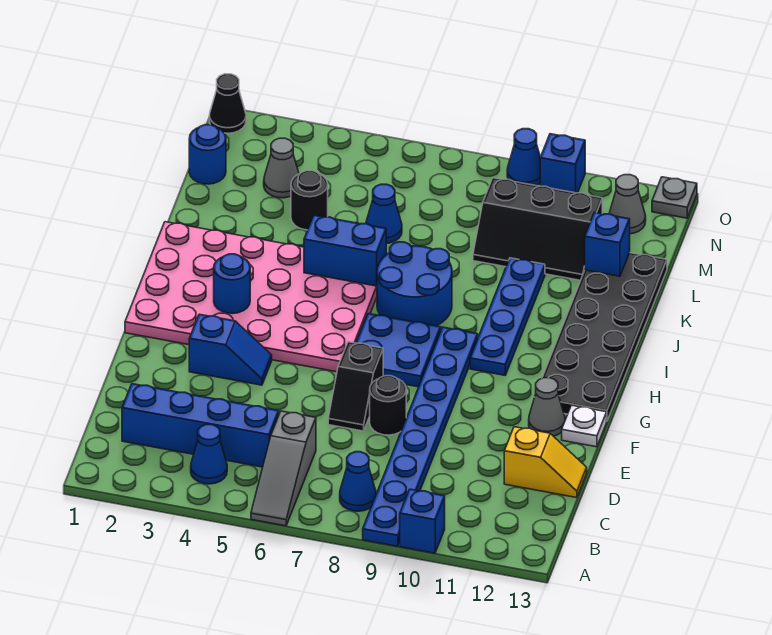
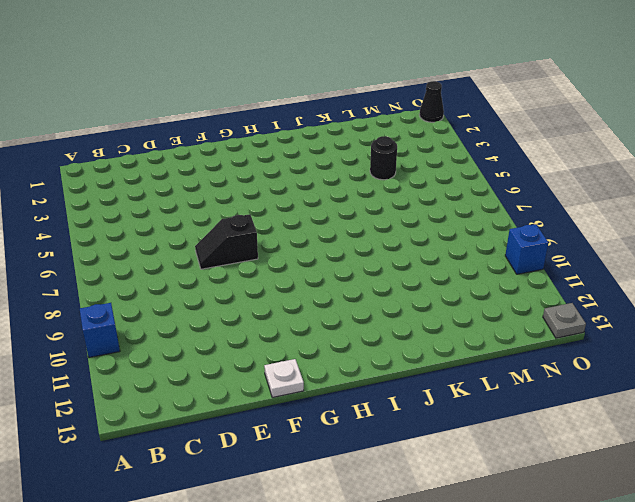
none -> grey slope A6:C6 level 1 top C
none -> blue plate A9:H9 level 1
none -> blue cone B4 level 1
none -> blue cone B8 level 1

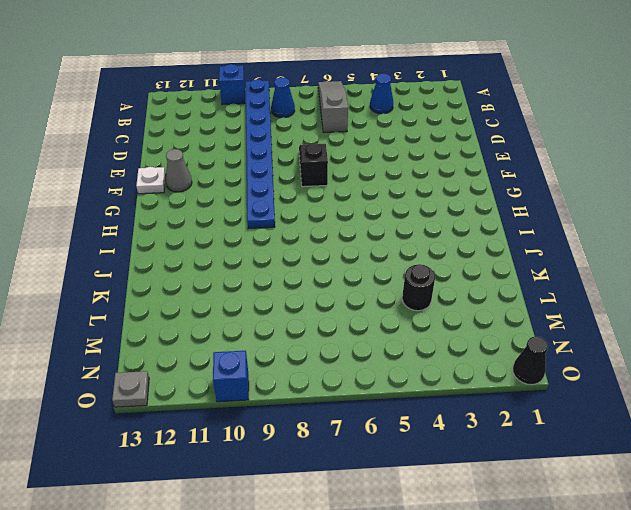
none -> blue brick C2:C5 level 1
none -> yellow slope D12:D13 level 1 top 12
none -> black round brick E8 level 1
none -> blue slope F3:F4 level 1 top 3

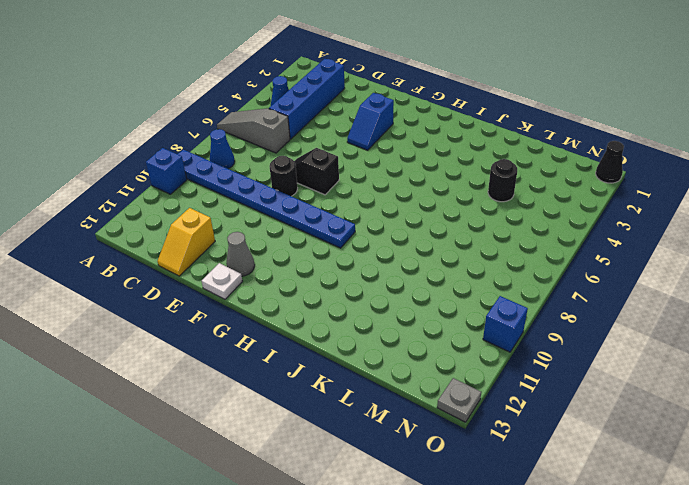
none -> pink plate G1:J6 level 1
none -> blue plate G7:H8 level 1
none -> black plate G12:L13 level 1
none -> blue plate H10:K10 level 1

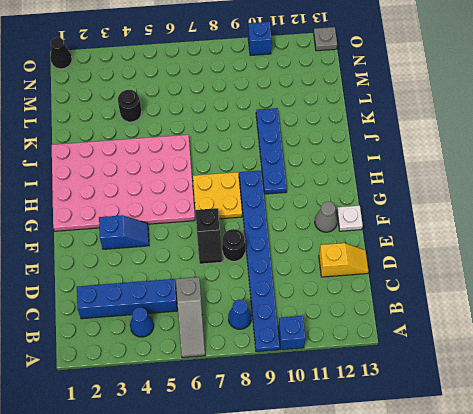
yellow plate G7:H8 level 1 -> blue plate G7:H8 level 1
none -> black plate G12:L13 level 1
none -> blue round brick I7:J8 level 1
none -> blue cone L6 level 1
none -> black slope L9:M11 level 1 top M

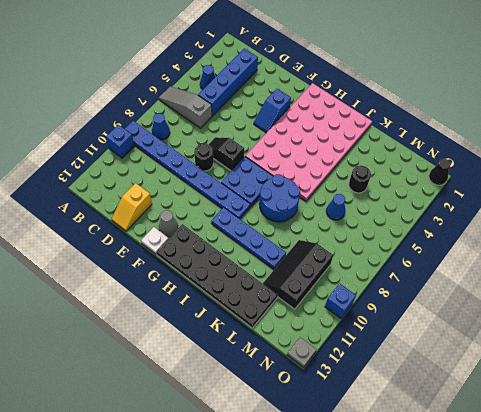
none -> blue round brick M1 level 1
none -> grey cone M3 level 1
none -> grey cone N12 level 1
none -> blue cone O9 level 1

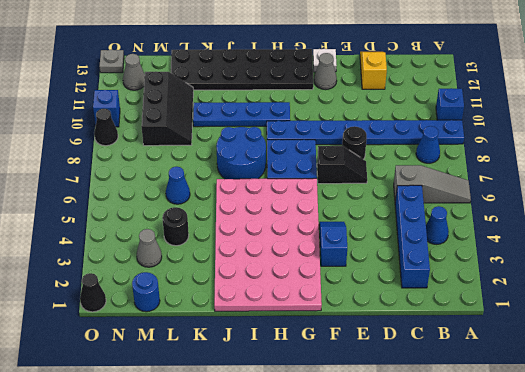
black cone O9 level 1 -> blue cone O9 level 1
none -> blue round brick H3 level 2
none -> blue brick J5:J6 level 2
none -> blue brick L12 level 2

